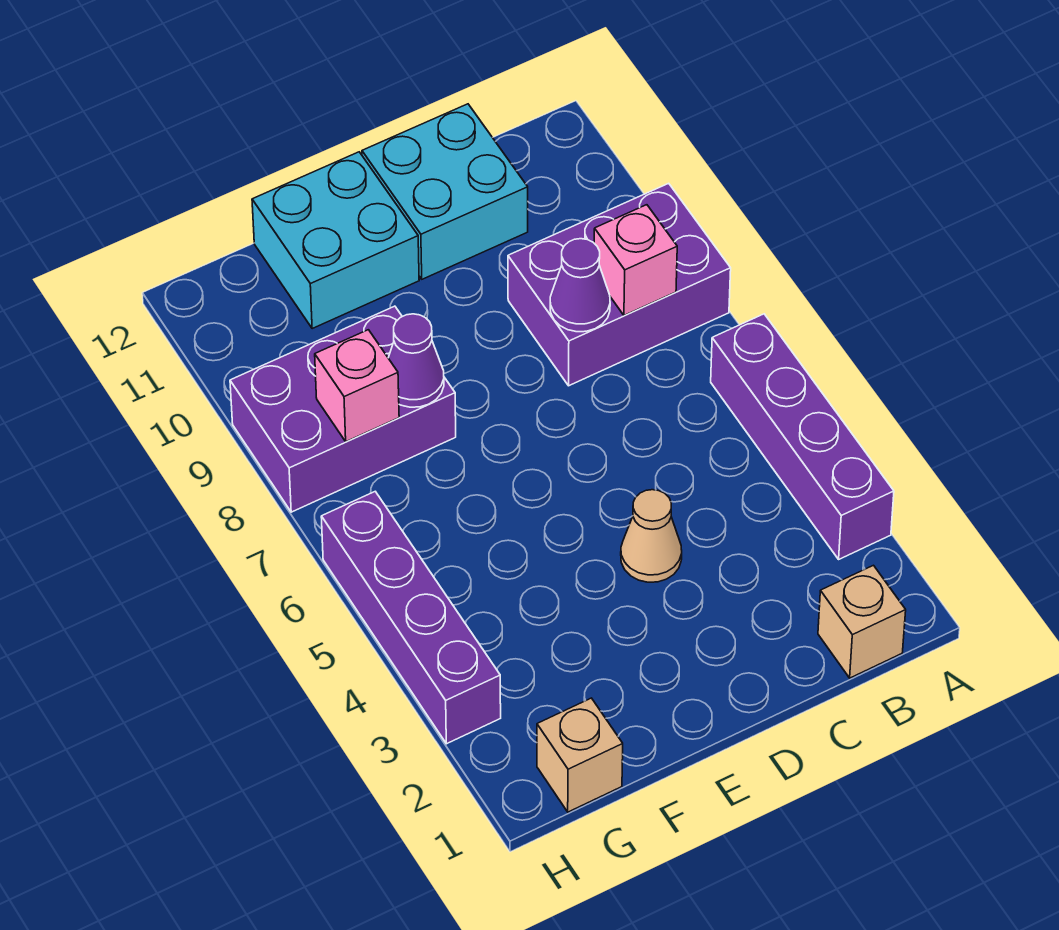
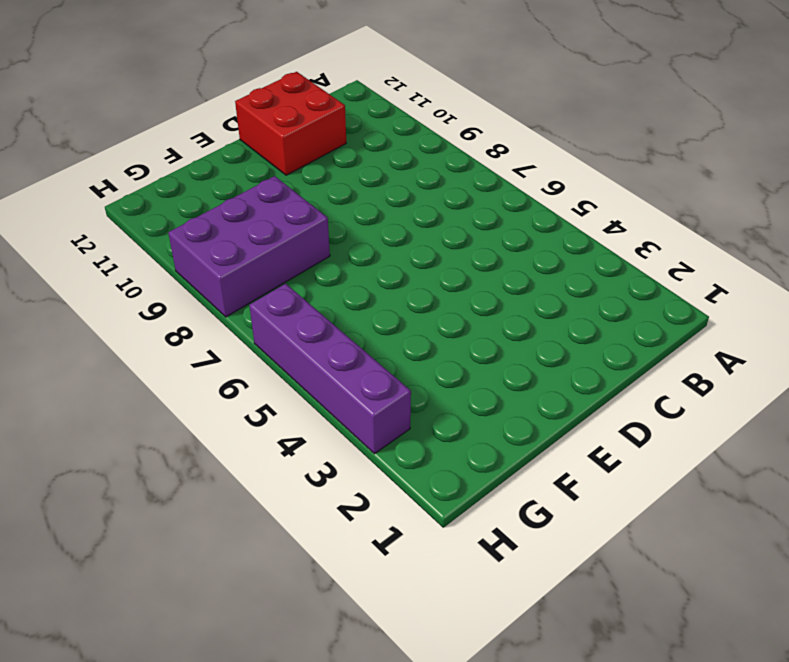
red brick C11:D12 level 1 -> cyan brick C11:D12 level 1
none -> purple brick A3:A6 level 1
none -> purple brick A8:C9 level 1
none -> tan brick B1 level 1

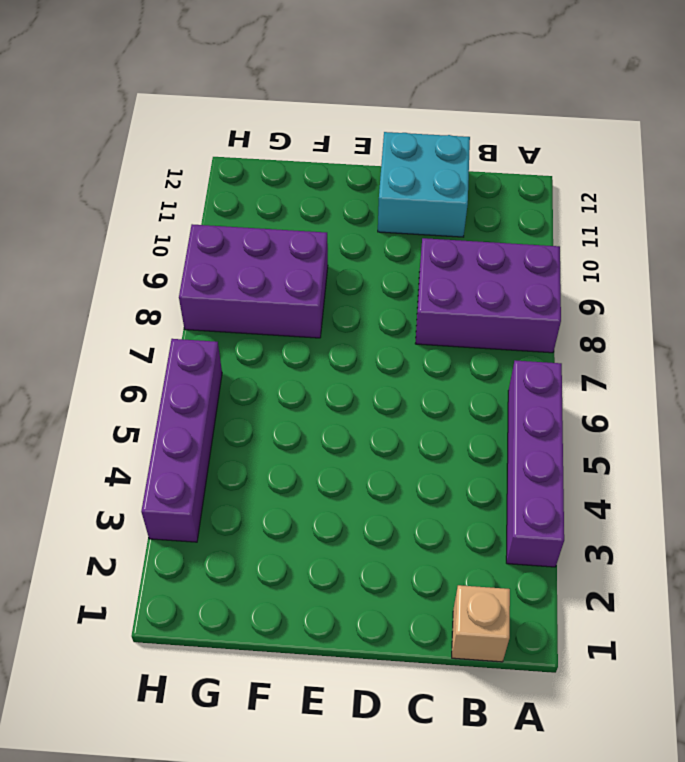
none -> tan cone D4 level 1
none -> cyan brick E11:F12 level 1
none -> tan brick G1 level 1

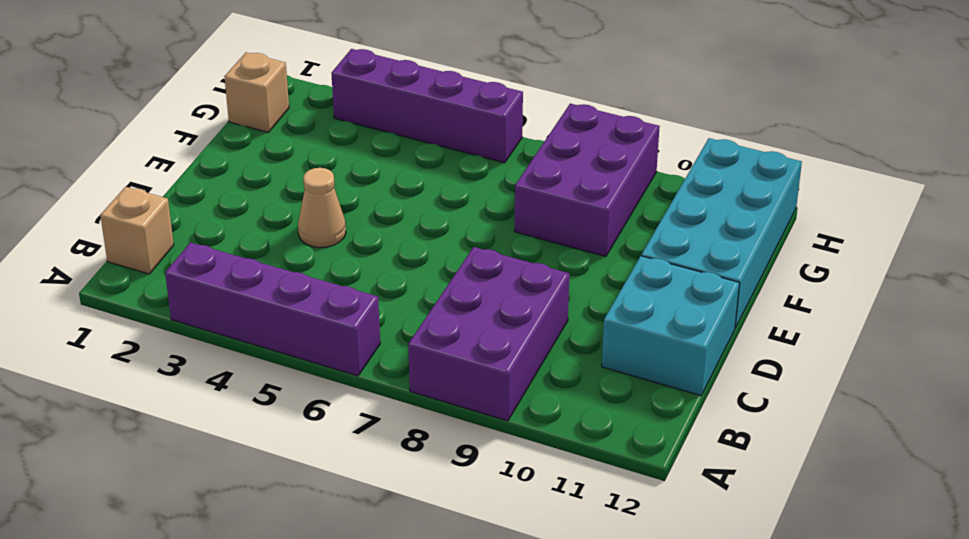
cyan brick E11:H12 level 1 -> cyan brick E11:F12 level 1
none -> pink brick B8 level 2
none -> purple cone C8 level 2
none -> purple cone F8 level 2

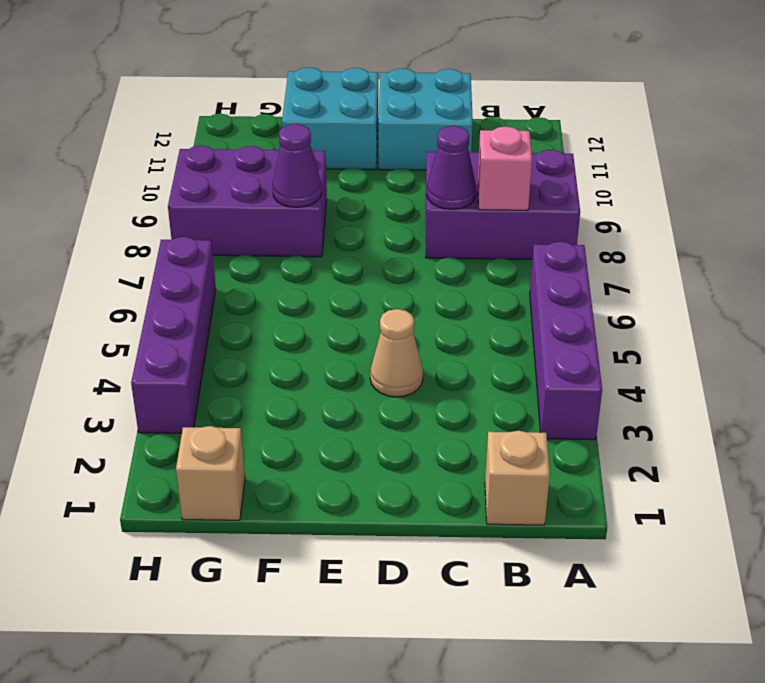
none -> pink brick G8 level 2

